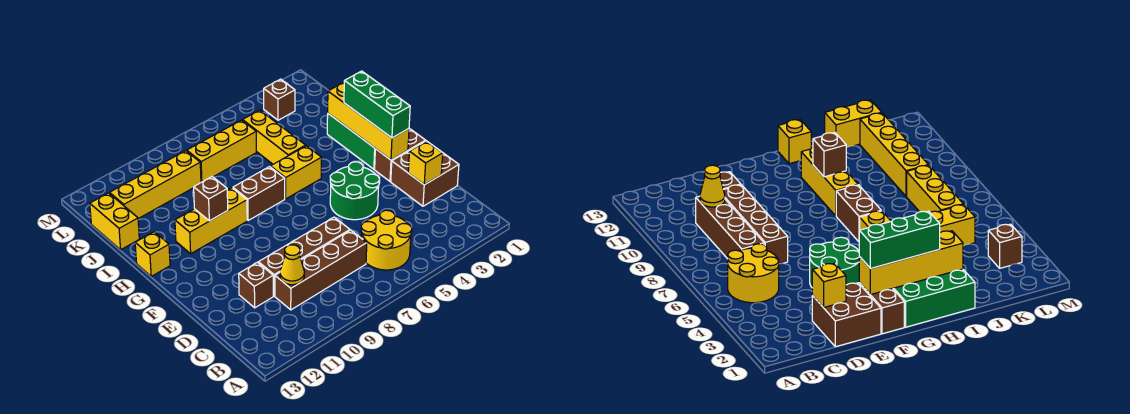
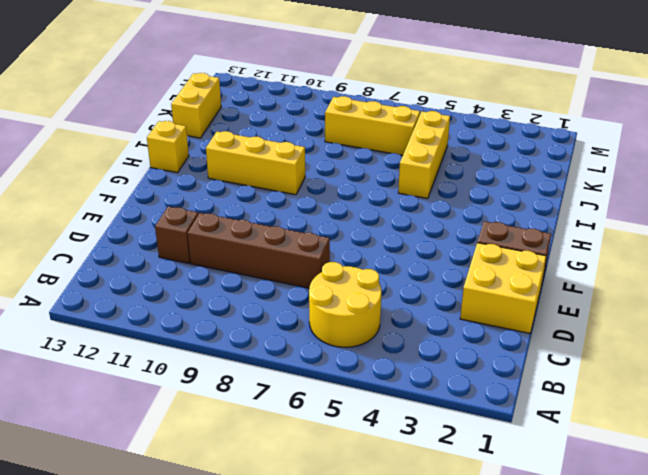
yellow brick D1:E2 level 1 -> brown brick D1:E2 level 1
none -> brown brick C7:C10 level 1
none -> green round brick E4:F5 level 1
none -> green brick G1:I2 level 1

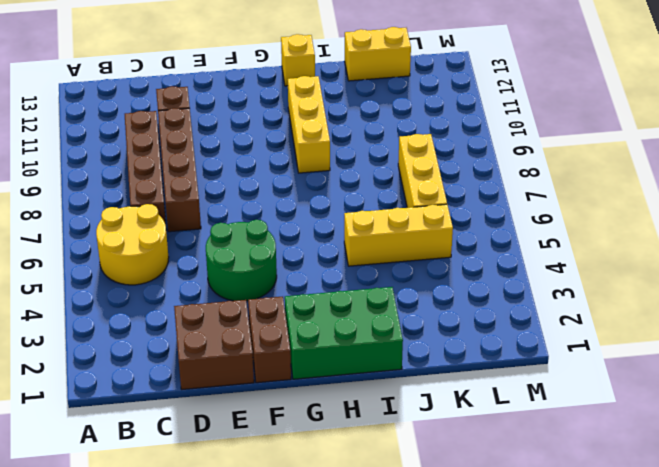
none -> yellow brick H5:H6 level 1
none -> brown brick H7:H8 level 1
none -> yellow brick K9:K12 level 1

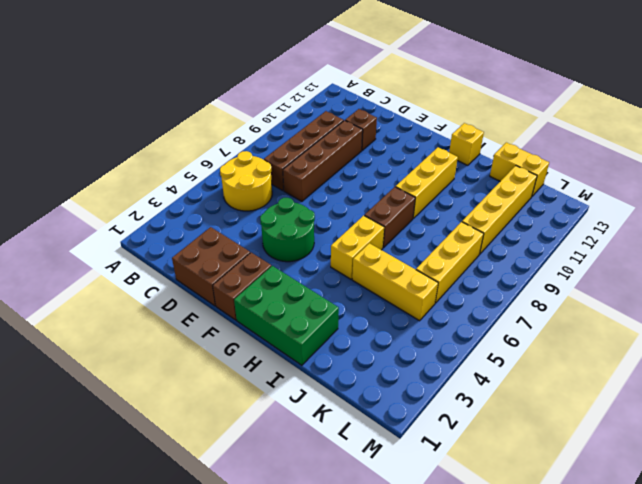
none -> brown brick L3 level 1
none -> yellow cone C10 level 2
none -> yellow brick D2 level 2

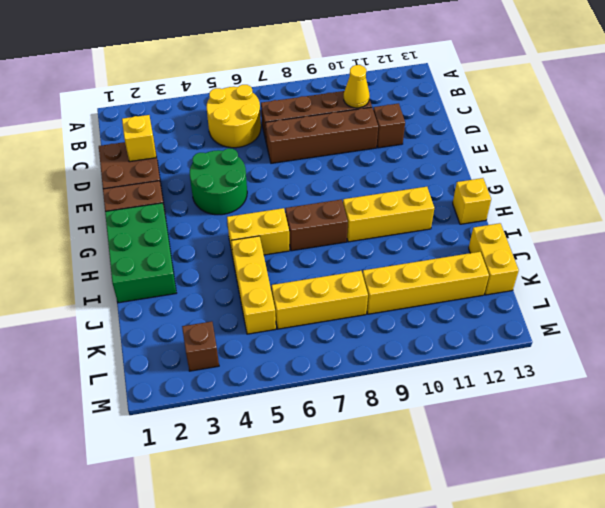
none -> yellow brick F2:I2 level 2
none -> brown brick H10 level 2
none -> green brick F2:H2 level 3

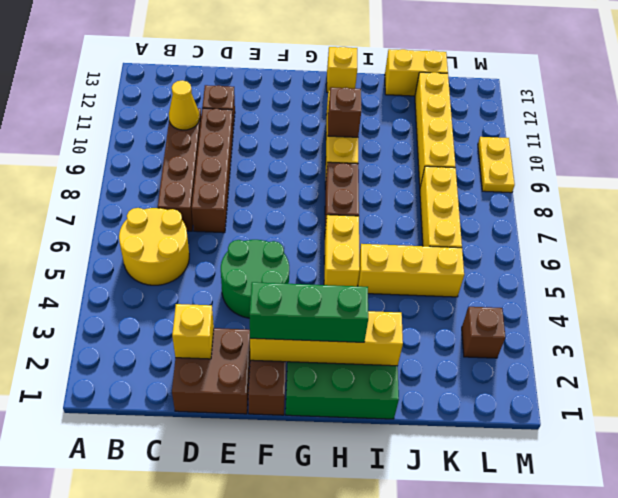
yellow plate M9:M10 level 1 -> none

